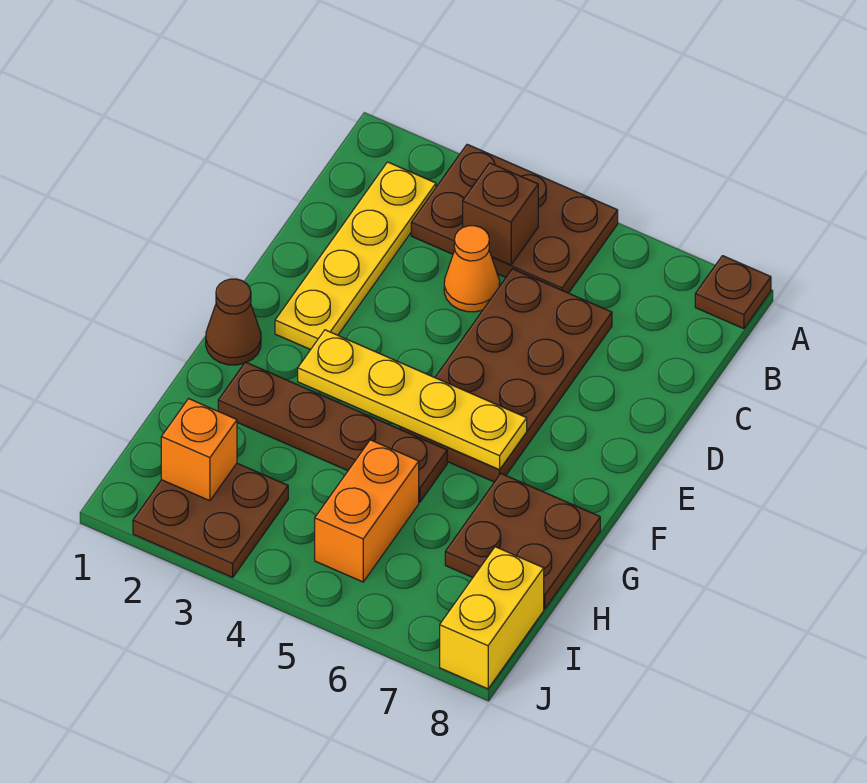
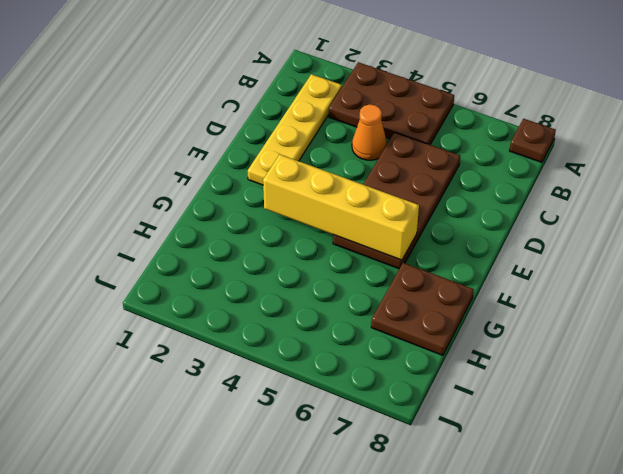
yellow brick F3:F6 level 2 -> yellow plate F3:F6 level 2
none -> brown cone F1 level 1
none -> brown plate G2:G5 level 1
none -> orange brick H5:I5 level 1

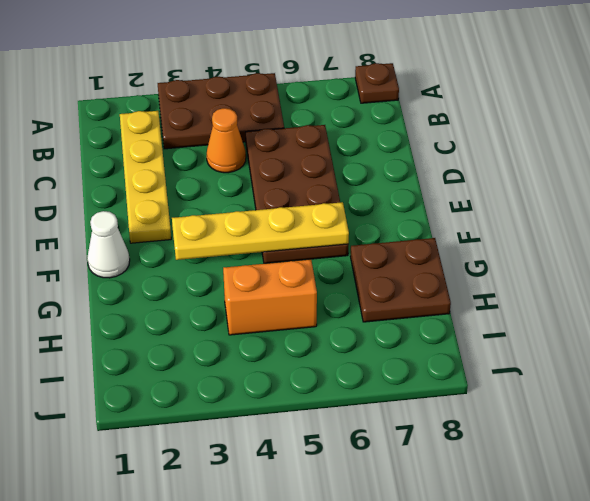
white cone F1 level 1 -> brown cone F1 level 1
orange brick H4:H5 level 1 -> orange brick H5:I5 level 1
none -> brown plate G2:G5 level 1
none -> brown plate I2:J3 level 1
none -> yellow brick I8:J8 level 1

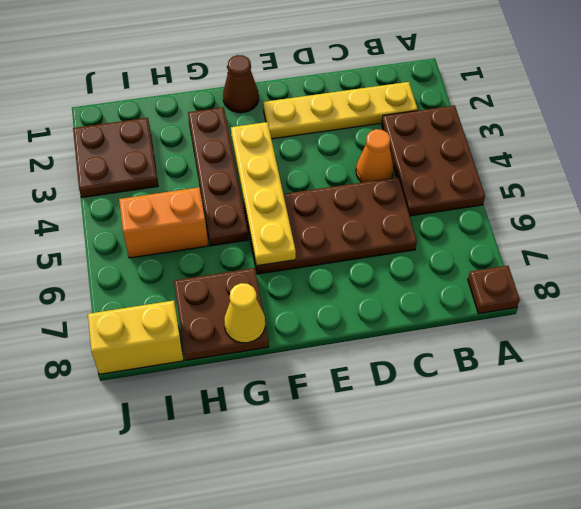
yellow cone G8 level 2 -> none
none -> brown brick B4 level 2
none -> orange brick I2 level 2

